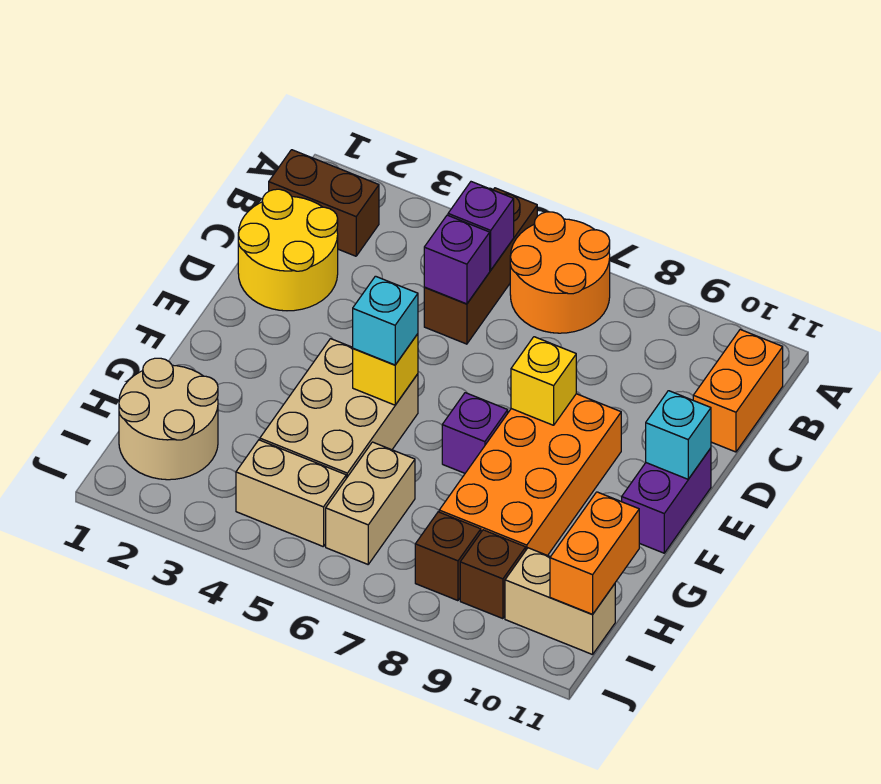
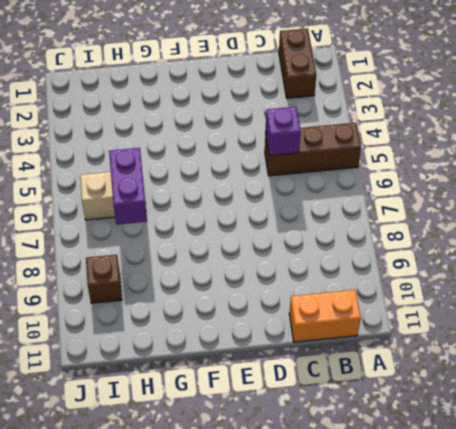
purple brick H6:H7 level 2 -> purple brick E11:F11 level 1
none -> orange round brick A6:B7 level 1
none -> yellow round brick C1:D2 level 1
none -> orange brick E8:H9 level 1

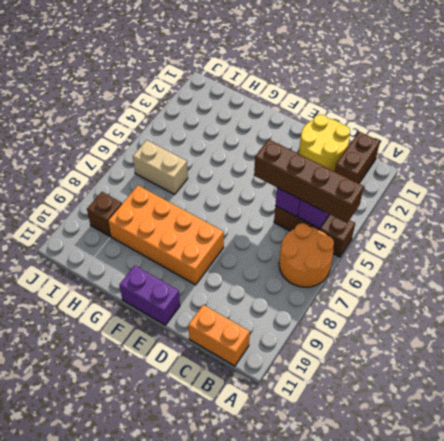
brown brick A5:D5 level 3 -> none
none -> tan brick F4:H5 level 1
none -> purple brick F7 level 1
none -> tan round brick H1:I2 level 1

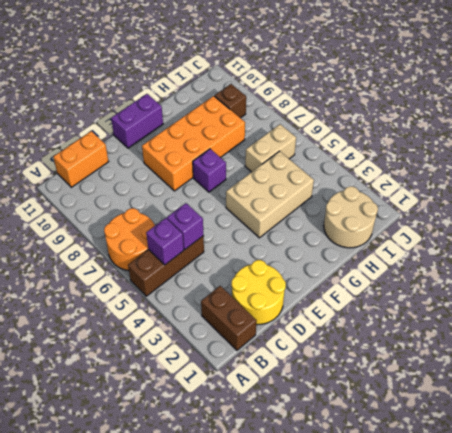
none -> tan brick I4:I5 level 1
none -> brown brick I8 level 1
none -> tan brick I10:I11 level 1

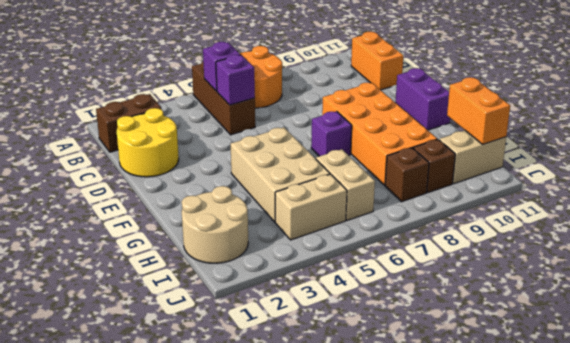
none -> yellow brick E8 level 2
none -> cyan brick E11 level 2
none -> yellow brick F5 level 2

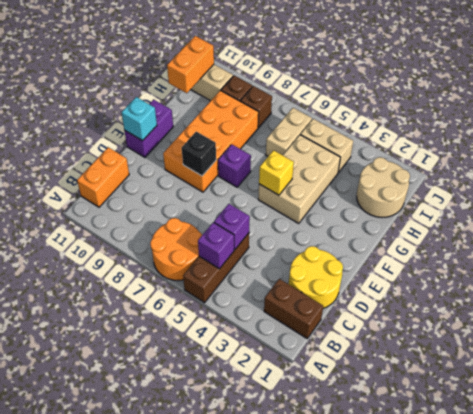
black brick E8 level 2 -> yellow brick E8 level 2
none -> cyan brick F5 level 3

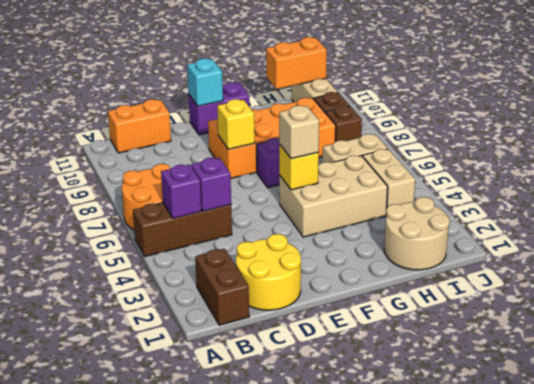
tan brick F5 level 3 -> cyan brick F5 level 3

